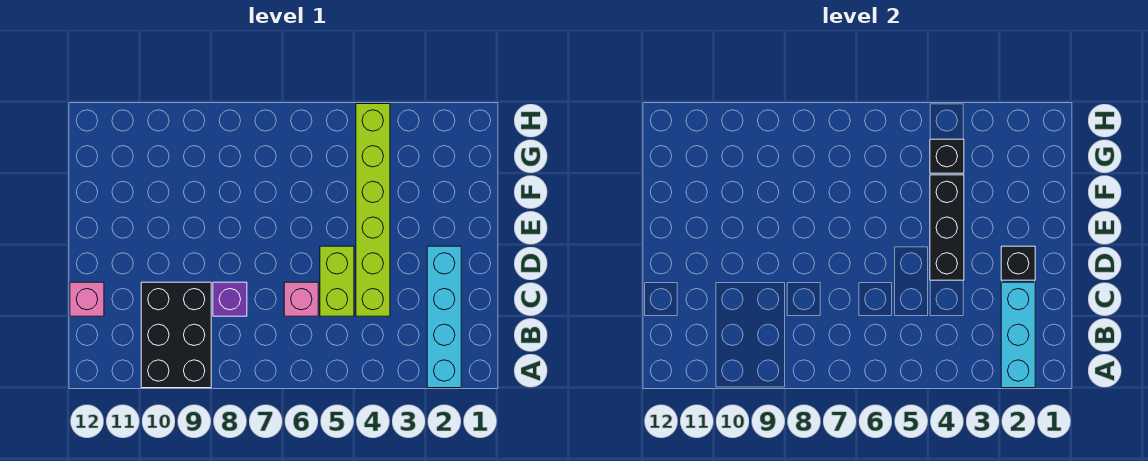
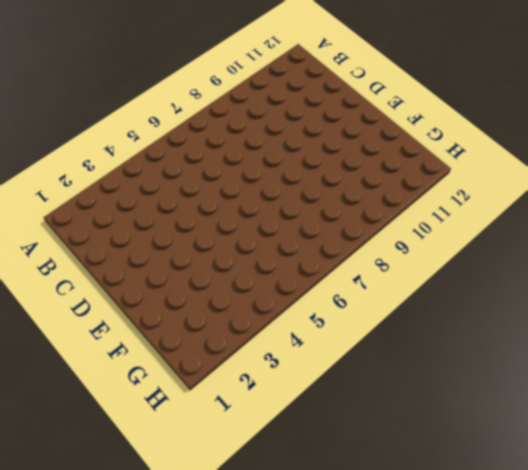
none -> cyan brick A2:D2 level 1
none -> black brick A9:C10 level 1

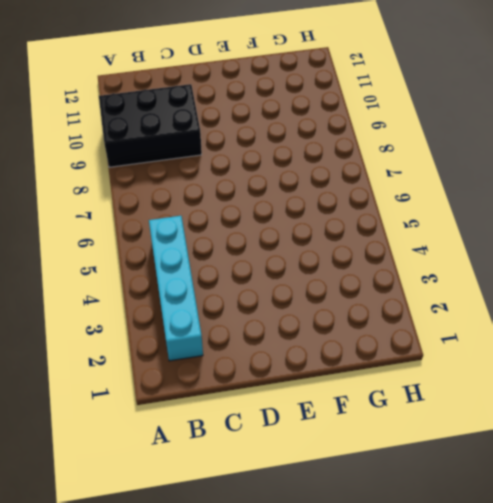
cyan brick B2:B5 level 1 -> cyan brick A2:D2 level 1
none -> lime brick C4:H4 level 1
none -> lime brick C5:D5 level 1

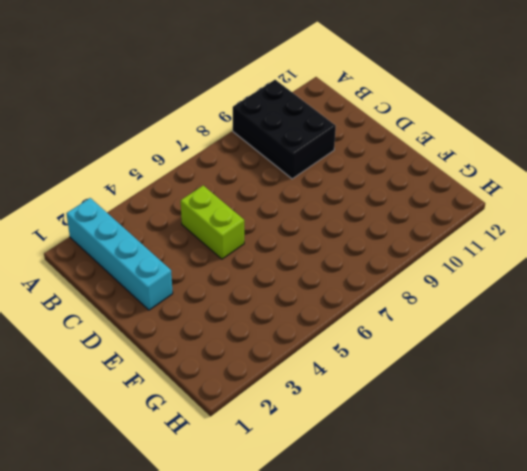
none -> lime brick C4:H4 level 1
none -> pink brick C6 level 1

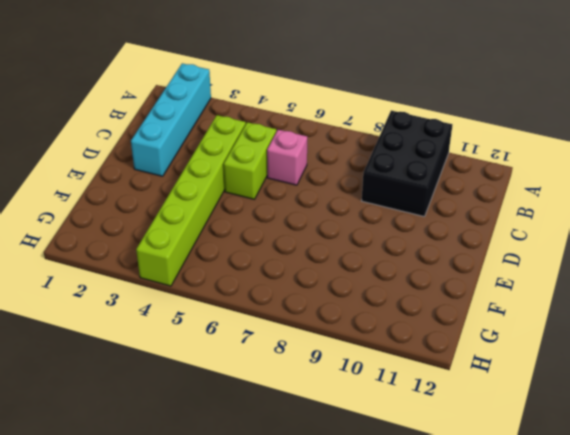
none -> purple brick C8 level 1
none -> pink brick C12 level 1

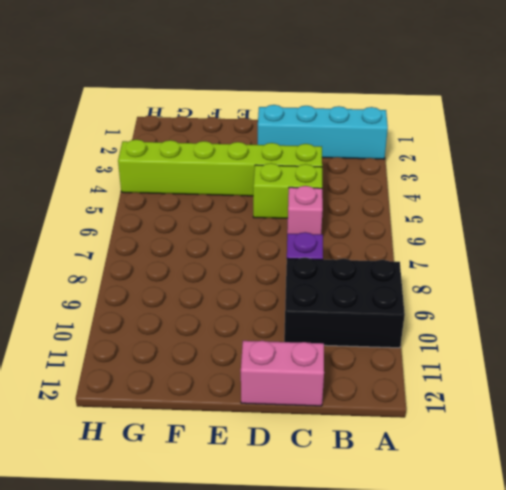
pink brick C12:D12 level 1 -> pink brick C12 level 1
none -> cyan brick A2:C2 level 2
none -> black brick D2 level 2

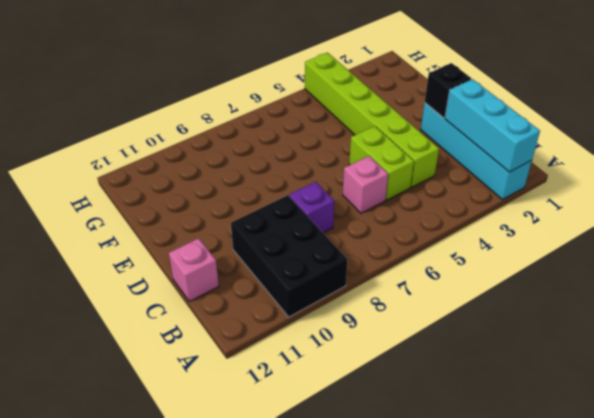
none -> black brick D4:F4 level 2
none -> black brick G4 level 2

